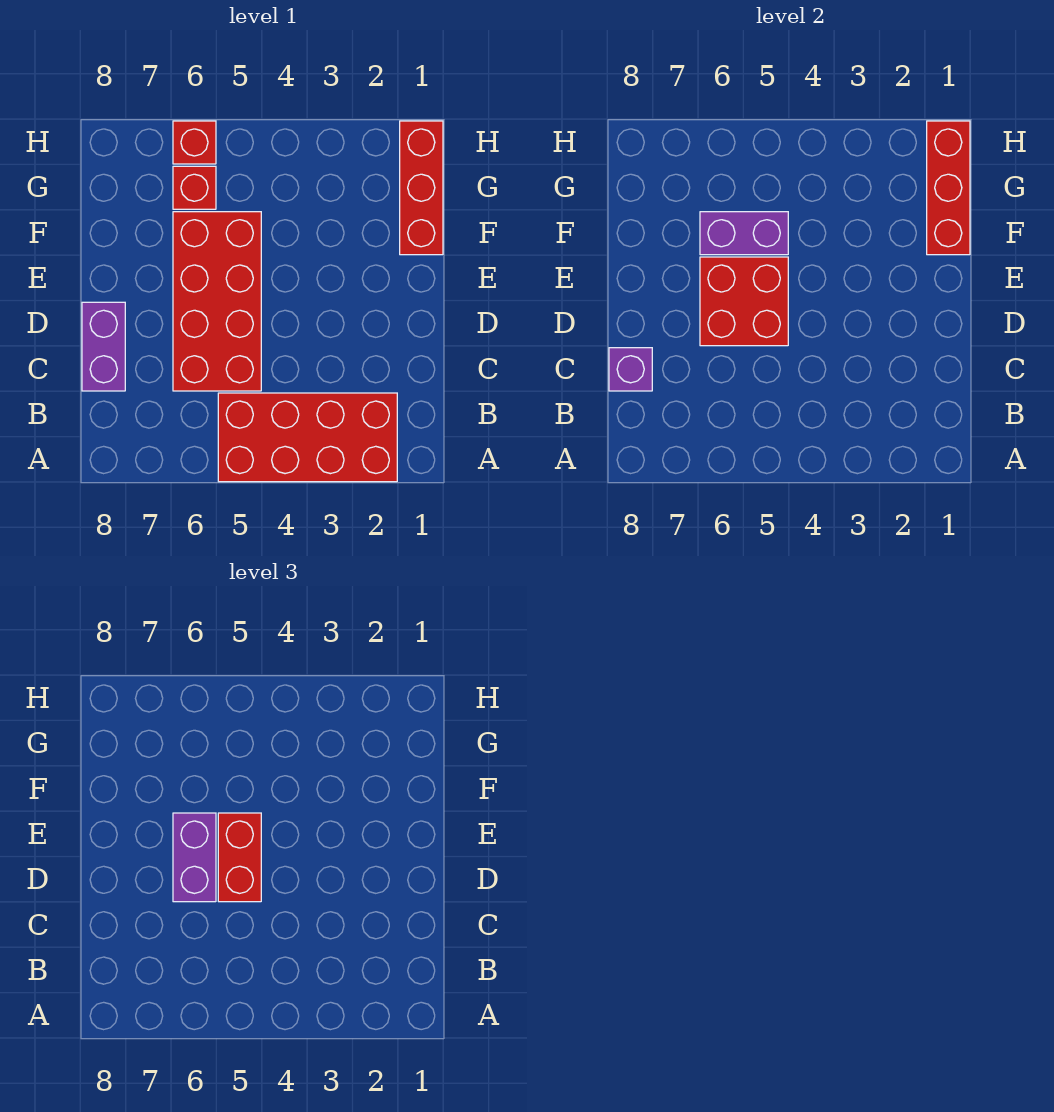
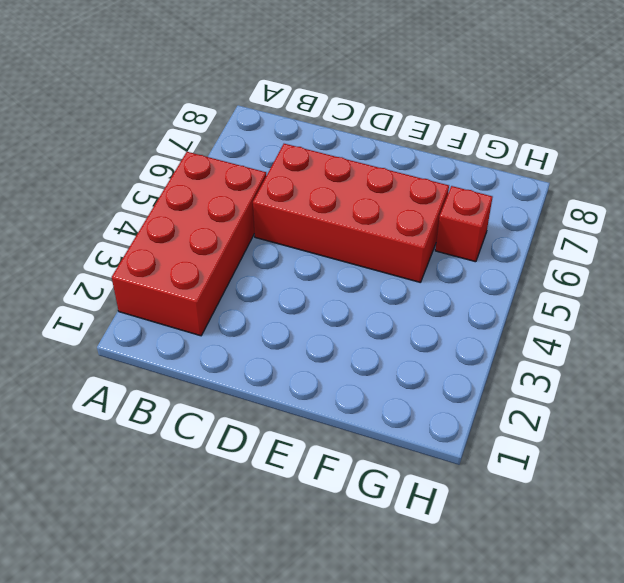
none -> purple brick C8:D8 level 1
none -> red brick F1:H1 level 1
none -> red brick H6 level 1

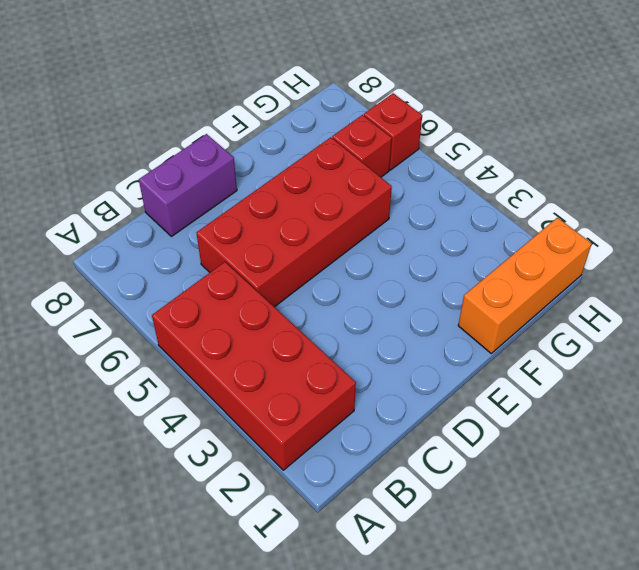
orange brick F1:H1 level 1 -> red brick F1:H1 level 1
none -> purple brick C8 level 2
none -> red brick D5:E6 level 2
none -> red brick F1:H1 level 2

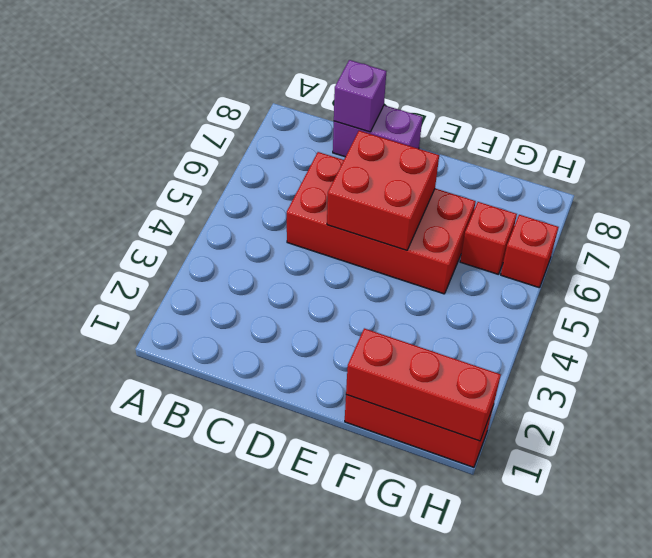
none -> red brick A2:B5 level 1
none -> purple brick F5:F6 level 2
none -> red brick D5:E5 level 3

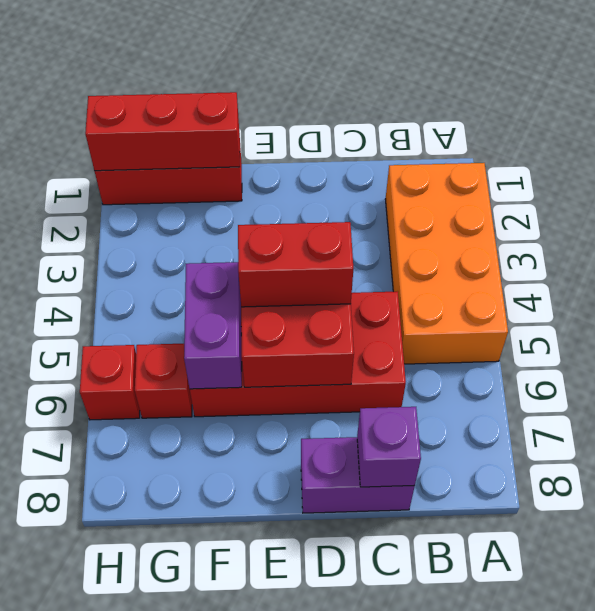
orange brick A2:B5 level 1 -> red brick A2:B5 level 1
none -> purple brick D6:E6 level 3

